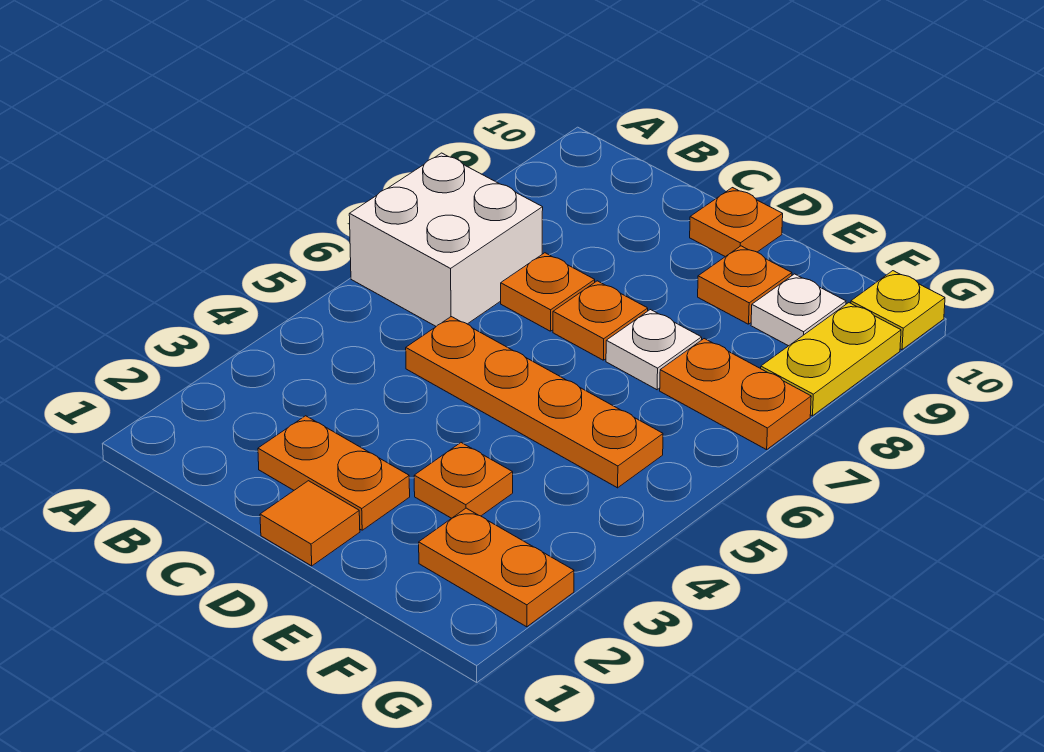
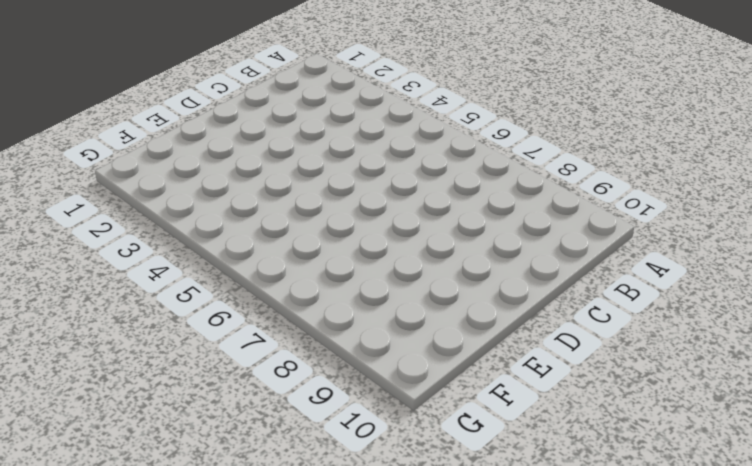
none -> white brick A6:B7 level 1
none -> orange plate C2:D2 level 1
none -> orange plate C5:F5 level 1

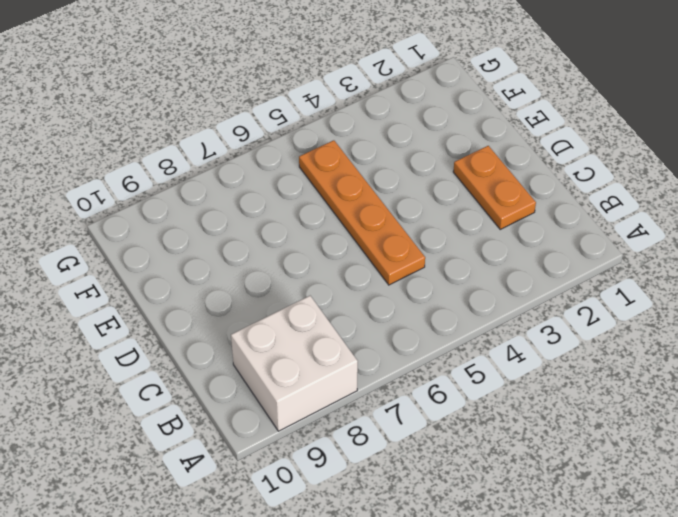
white brick A8:B9 level 1 -> white brick A6:B7 level 1
none -> orange plate C7 level 1
none -> orange tile D1 level 1
none -> orange plate D7 level 1

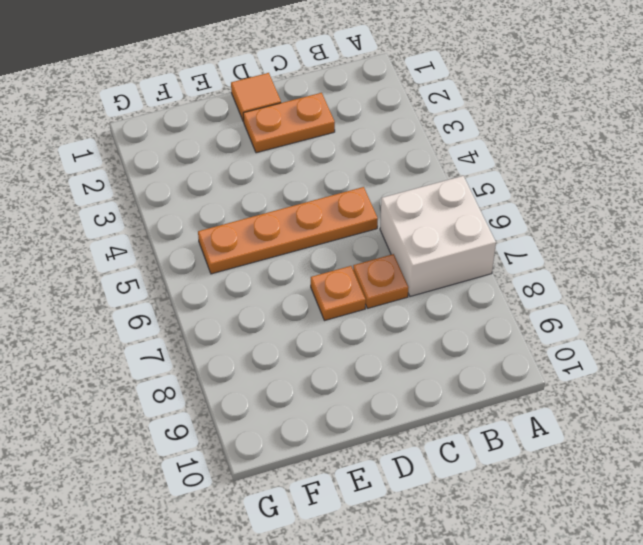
none -> orange plate D10 level 1
none -> orange plate E3 level 1
none -> white plate E7 level 1

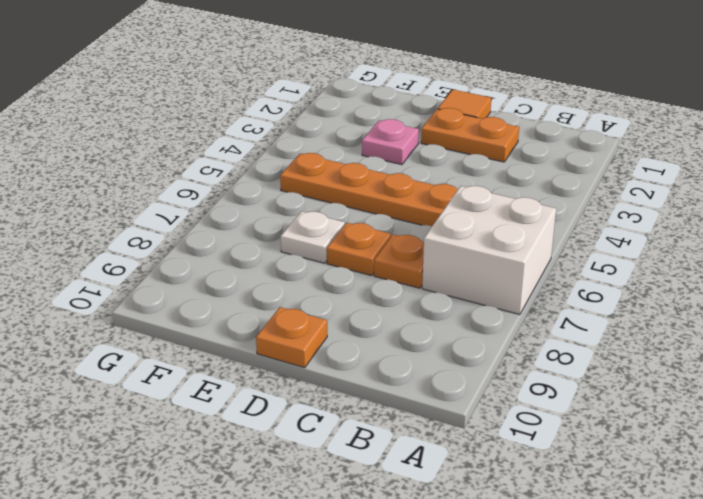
pink plate E3 level 1 -> orange plate E3 level 1
none -> orange plate E9 level 1
none -> orange plate F2:G2 level 1
none -> orange plate F7:G7 level 1

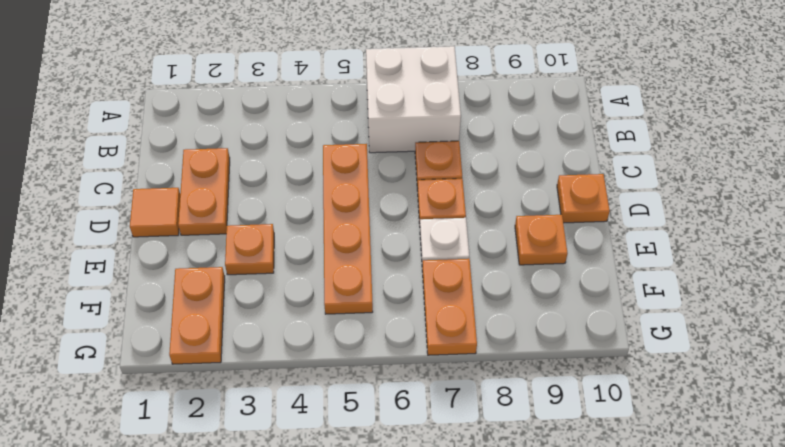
none -> white plate F9 level 1
none -> yellow plate G8:G9 level 1
none -> yellow plate G10 level 1

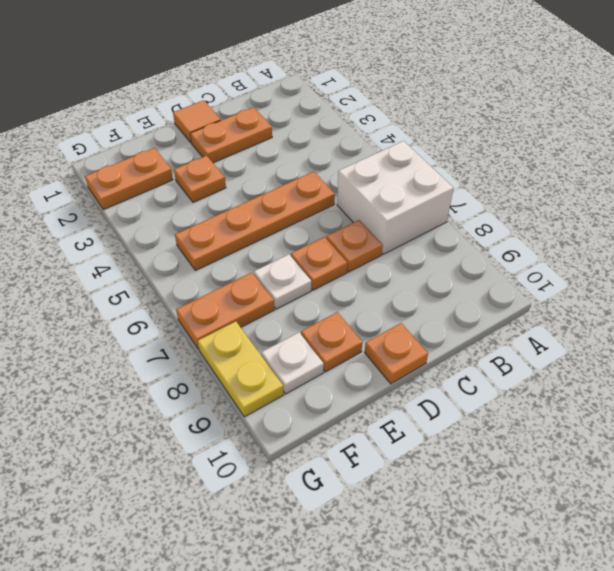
none -> yellow plate G10 level 1

